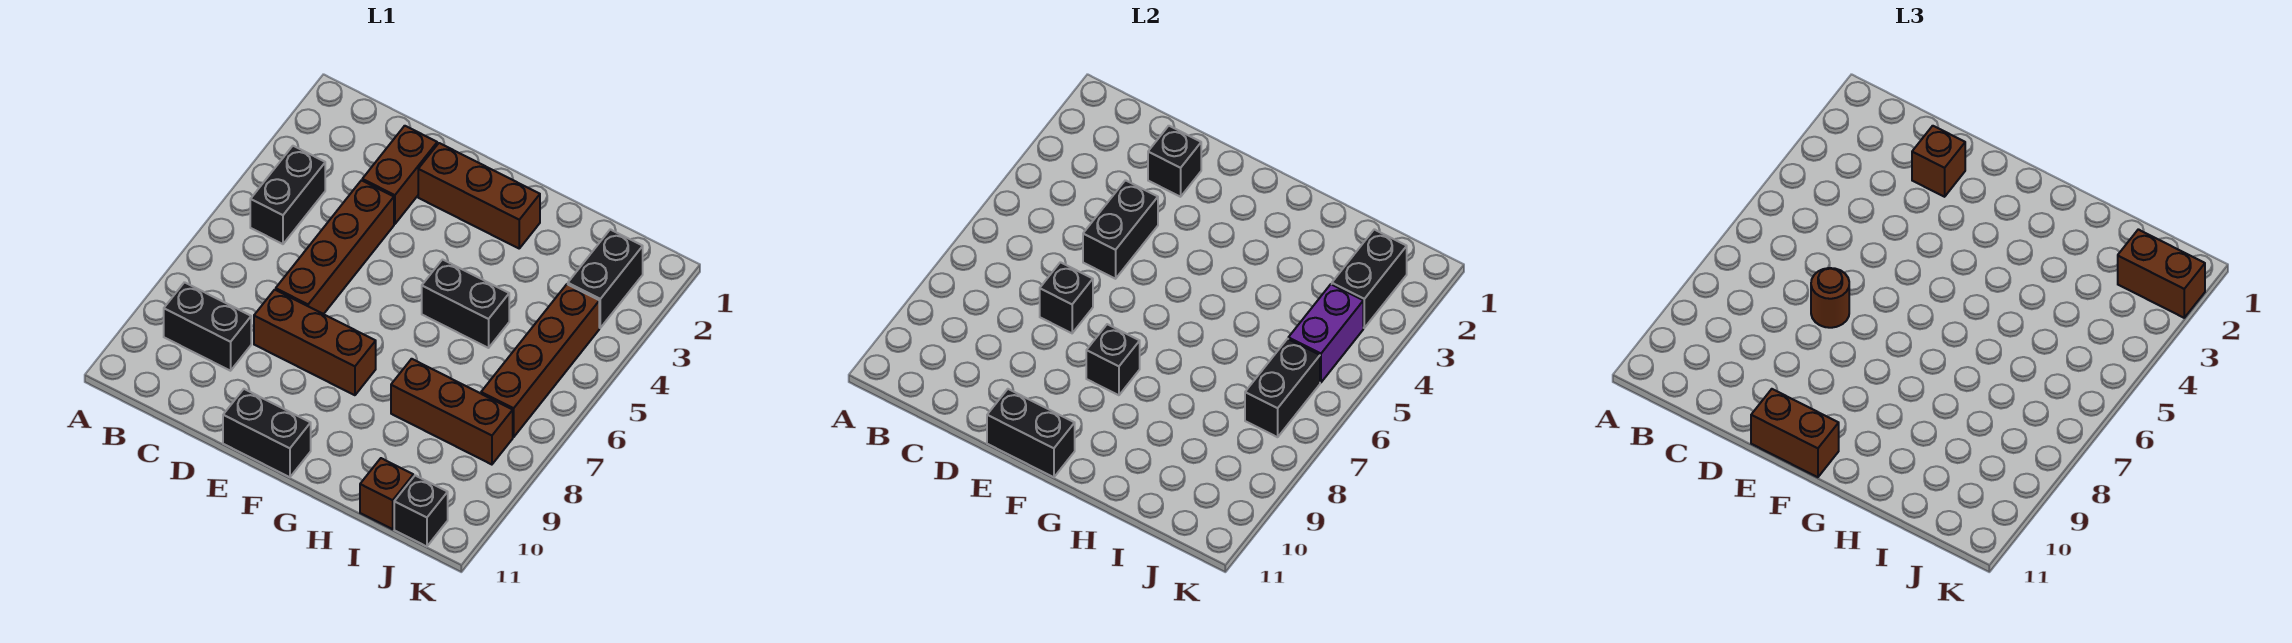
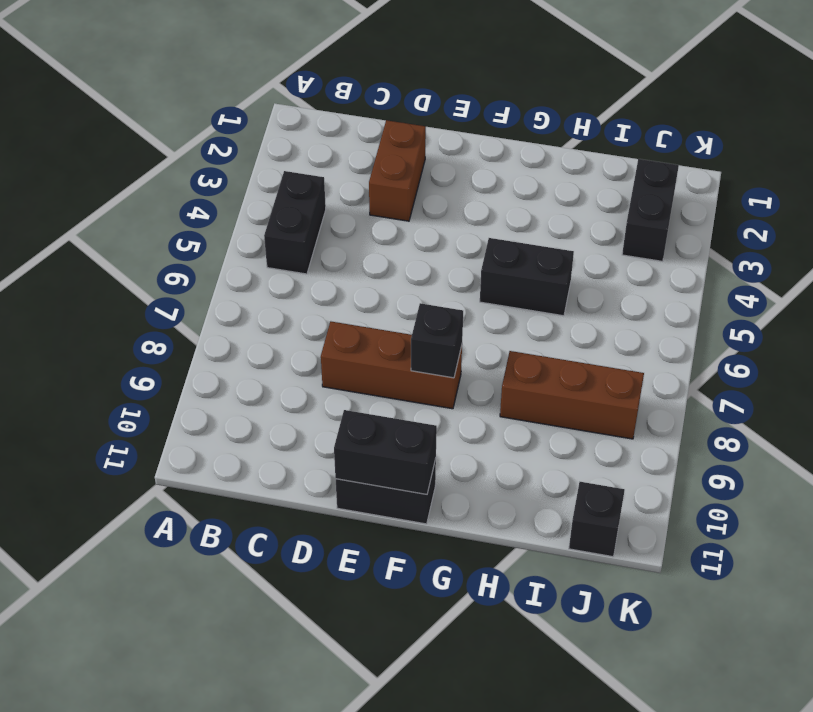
none -> black brick B9:C9 level 1
none -> brown brick D4:D7 level 1
none -> brown brick E2:G2 level 1

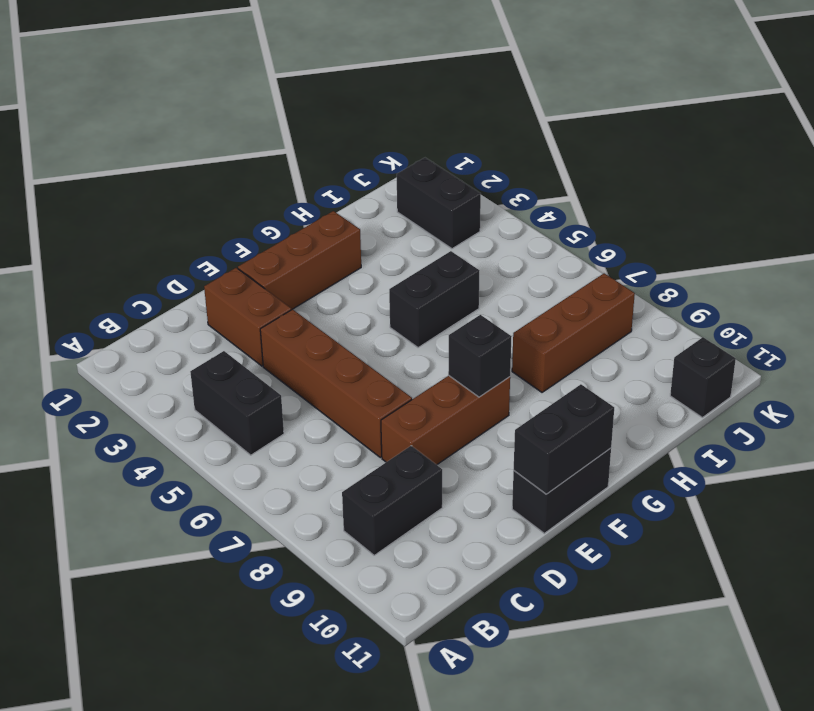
none -> brown brick I11 level 1
none -> brown brick J4:J7 level 1
none -> black brick D2 level 2

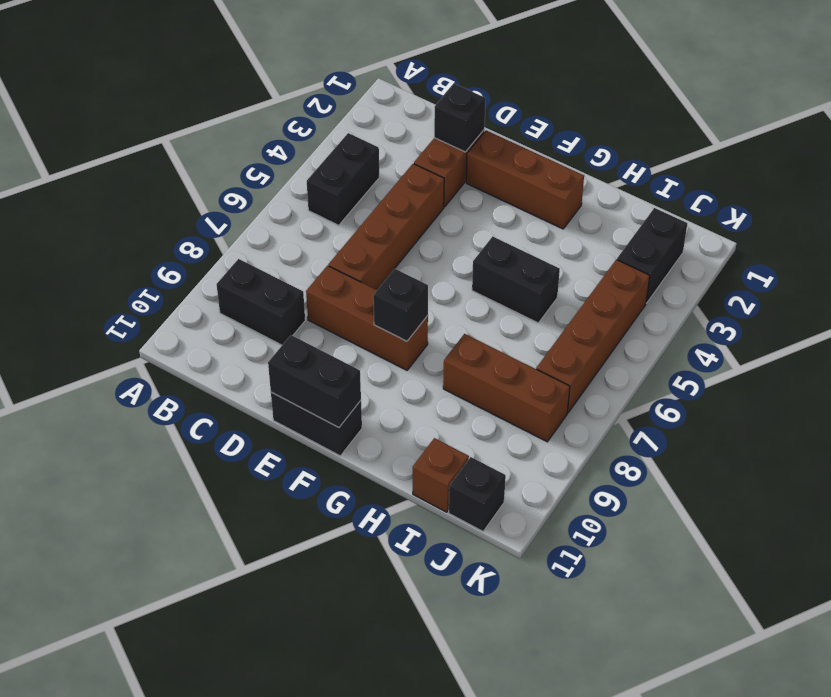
none -> black brick D4:D5 level 2
none -> black brick D7 level 2
none -> black brick J2:J3 level 2

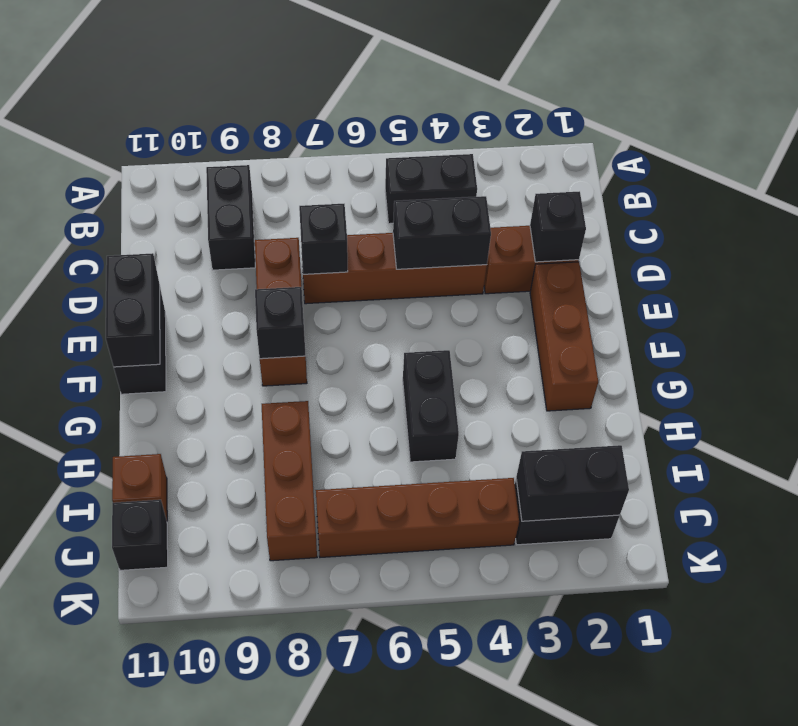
none -> purple brick J4:J5 level 2
none -> black brick J6:J7 level 2
none -> brown brick D2 level 3

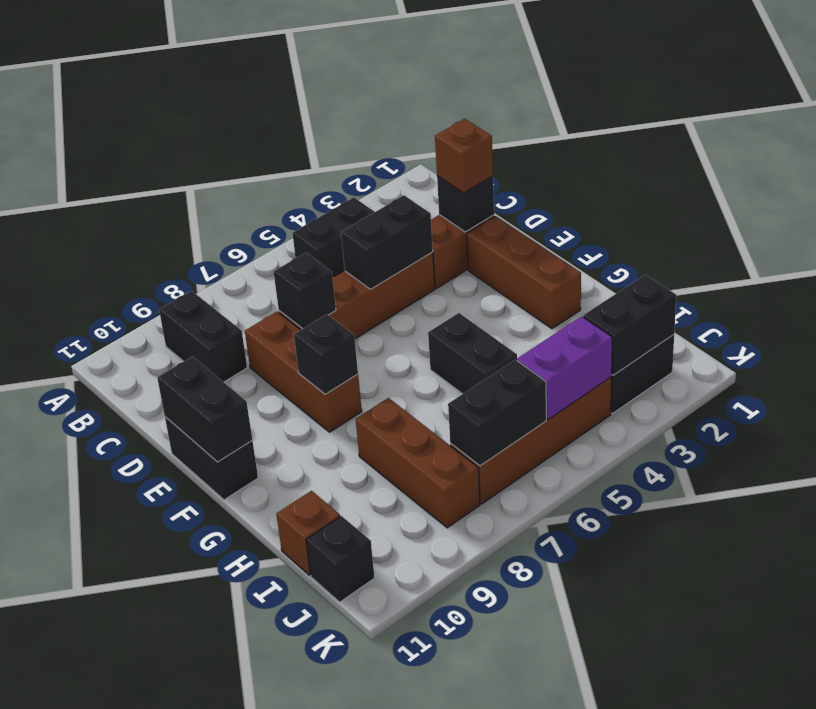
none -> brown round brick D7 level 3
none -> brown brick E11:F11 level 3
none -> brown brick J2:K2 level 3

